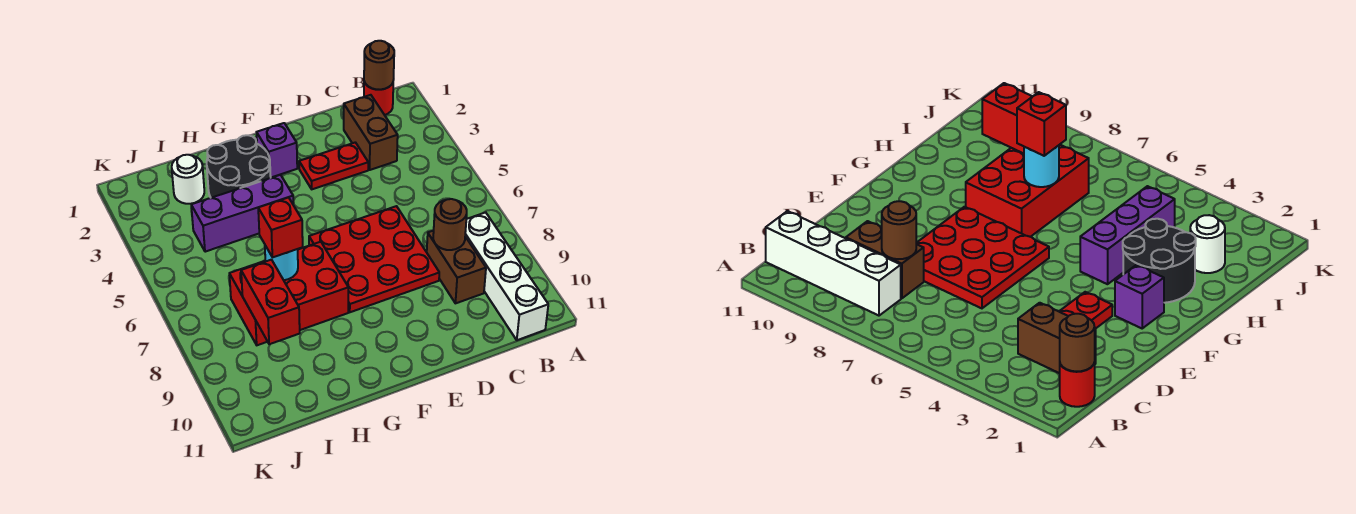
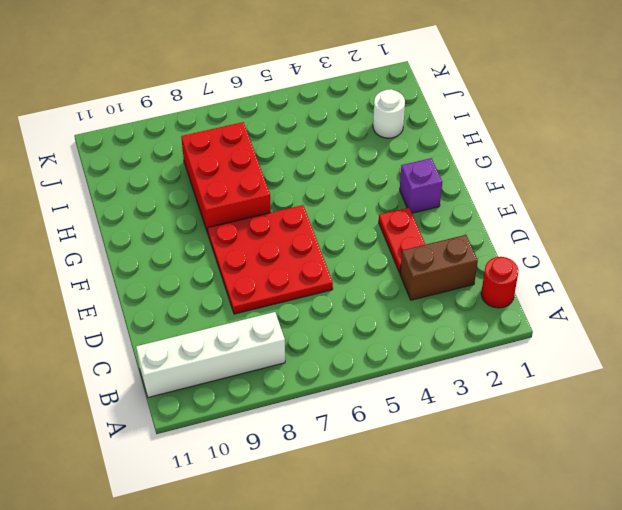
none -> brown brick C8:C9 level 1
none -> black round brick G2:H3 level 1
none -> purple brick G4:I4 level 1

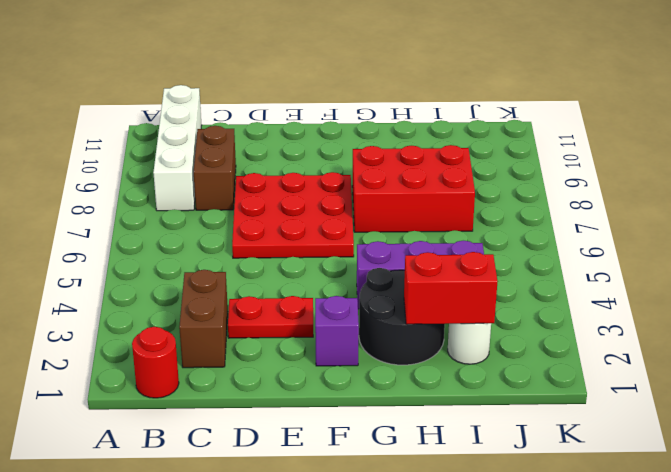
red brick H2:I2 level 2 -> red brick I8:I9 level 2
none -> brown round brick B1 level 2
none -> brown round brick C8 level 2
none -> cyan round brick H7 level 2

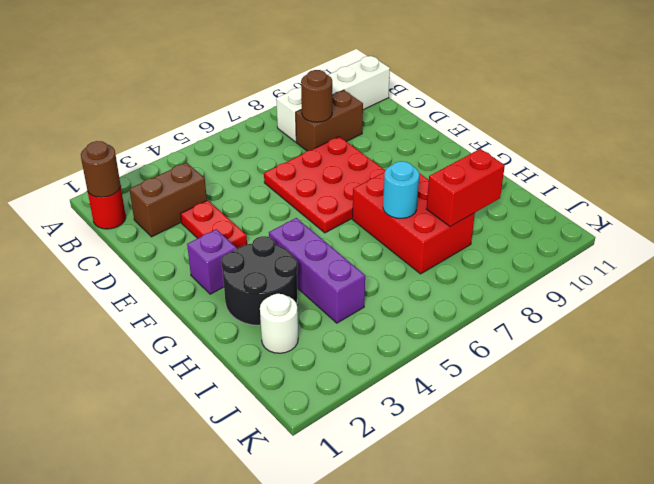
none -> red brick H7 level 3

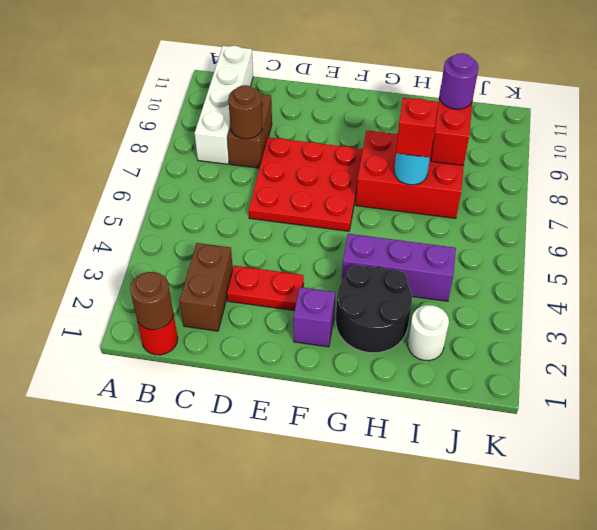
purple round brick I9 level 3 -> none

